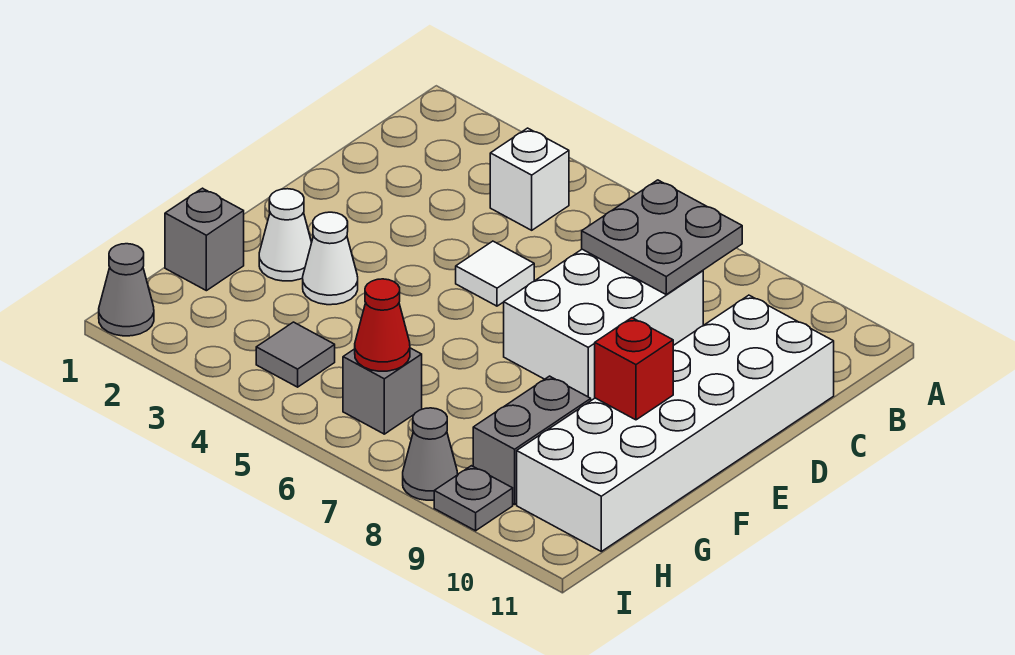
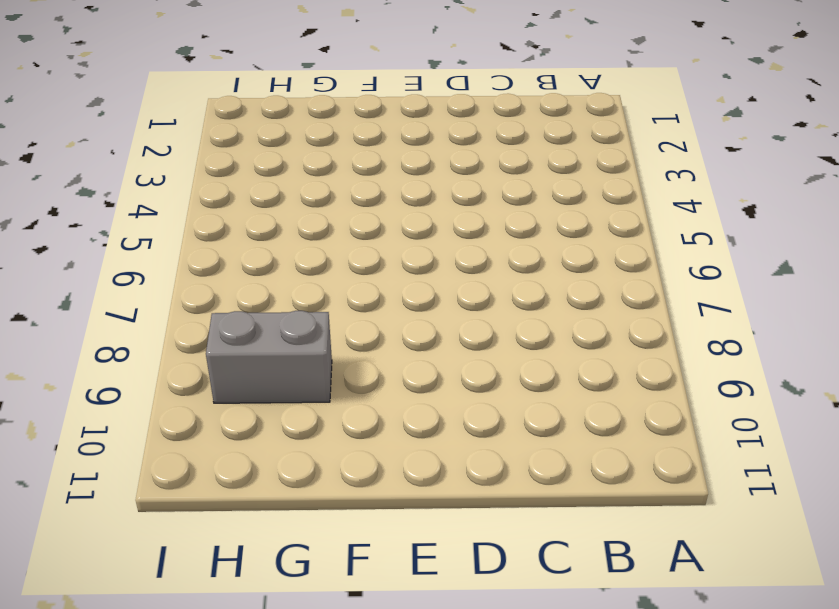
none -> white brick B4 level 1
none -> white brick C7:E8 level 1
none -> white brick C10:H11 level 1

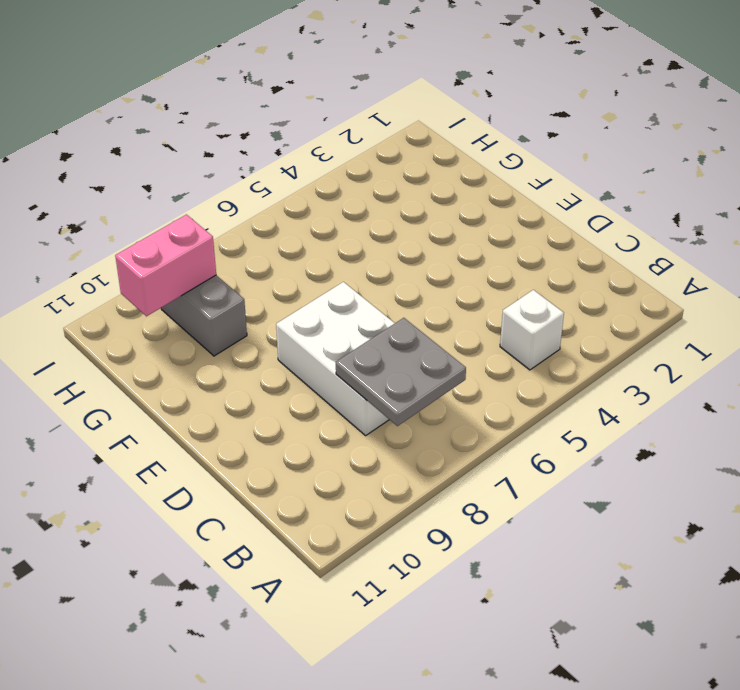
pink brick H9:H10 level 2 -> none
none -> white brick C10:H11 level 1
none -> white tile D5 level 1
none -> white cone F2 level 1

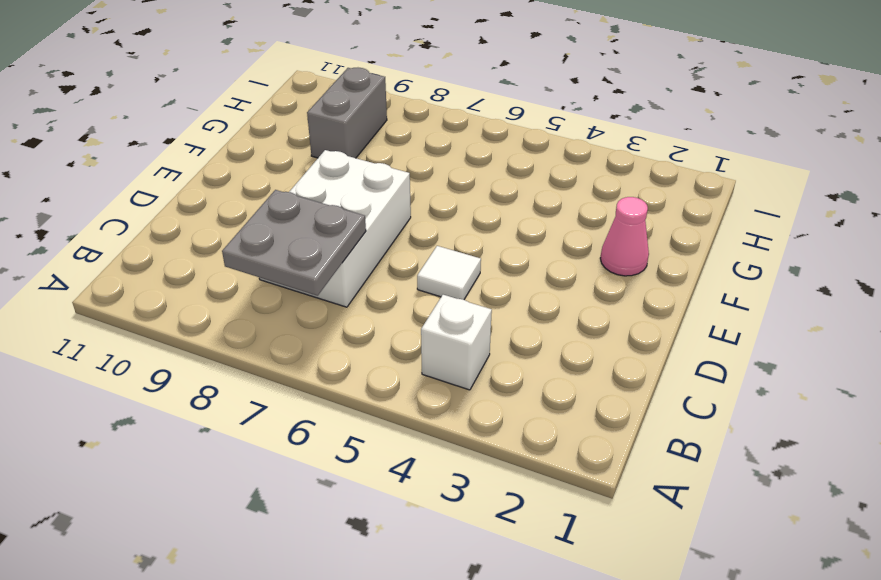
pink cone F2 level 1 -> white cone F2 level 1
none -> white brick C10:H11 level 1
none -> white cone F3 level 1
none -> grey brick G1 level 1

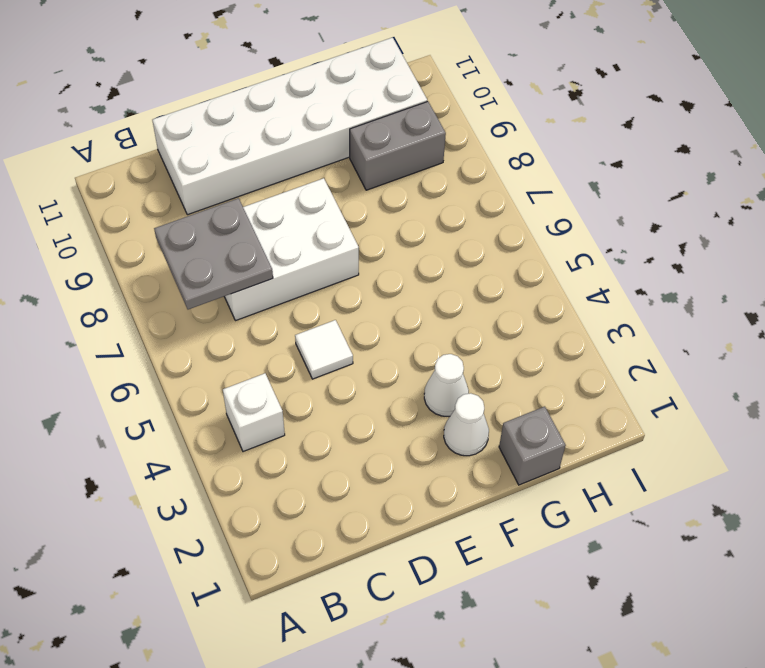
none -> grey tile H4 level 1
none -> grey brick H6 level 1
none -> grey cone I1 level 1

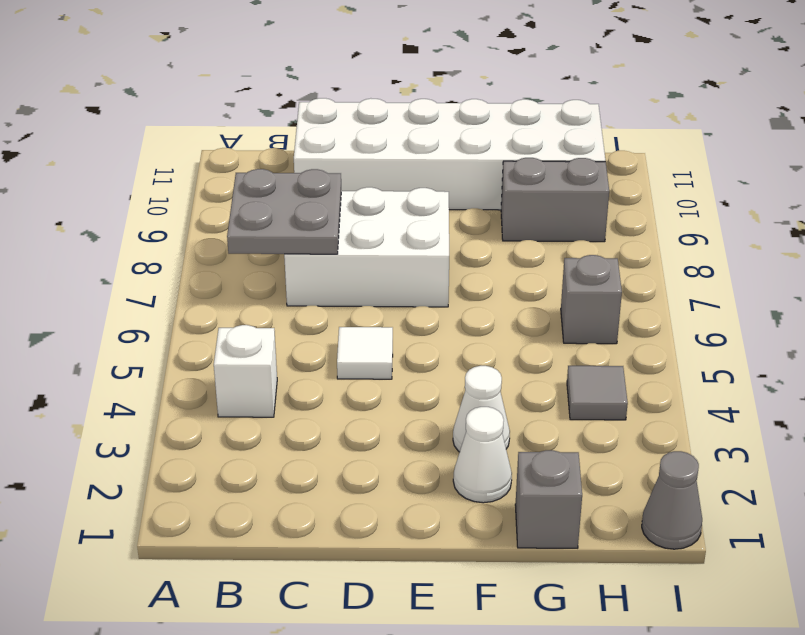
none -> grey cone I8 level 1
none -> grey plate I9 level 1
none -> red brick F10 level 2

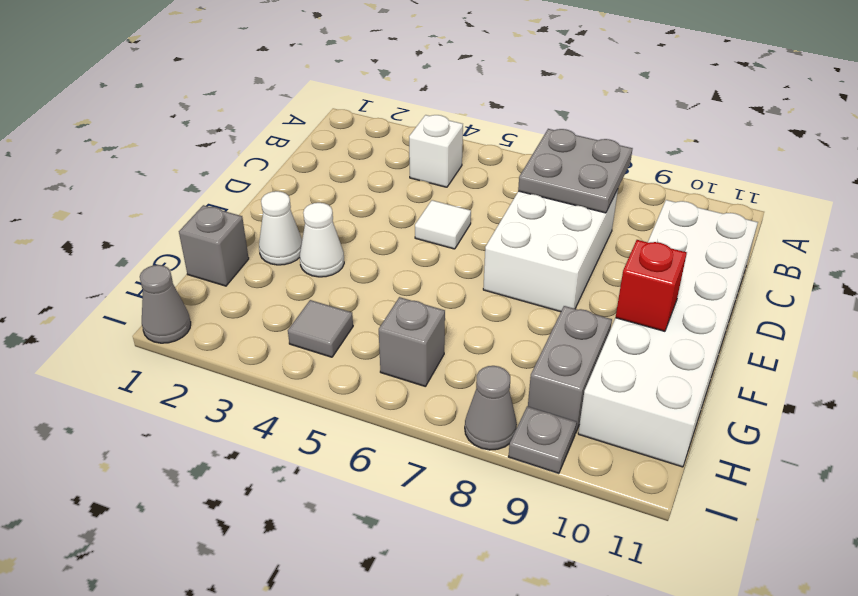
none -> red cone H6 level 2

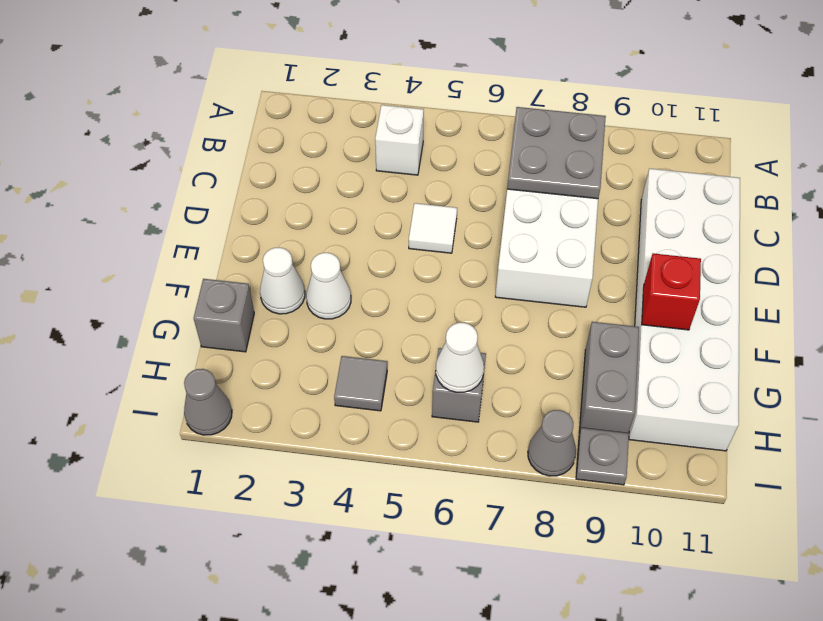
white cone H6 level 2 -> red cone H6 level 2

